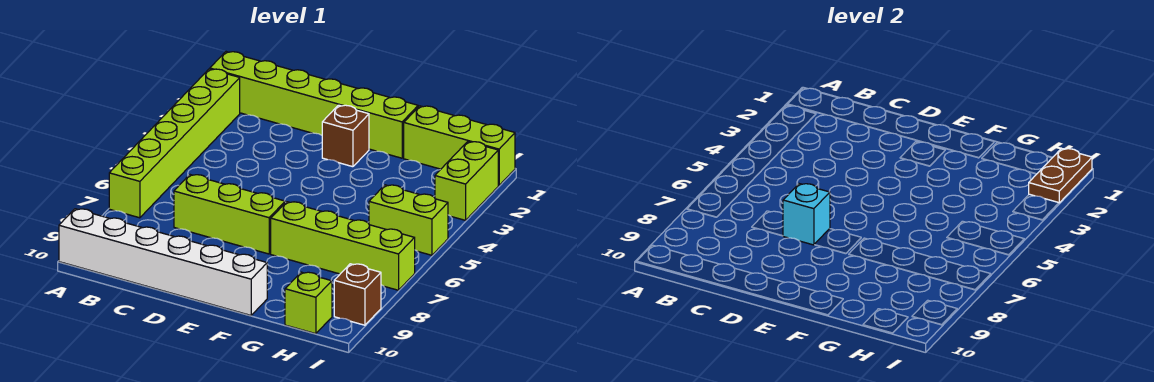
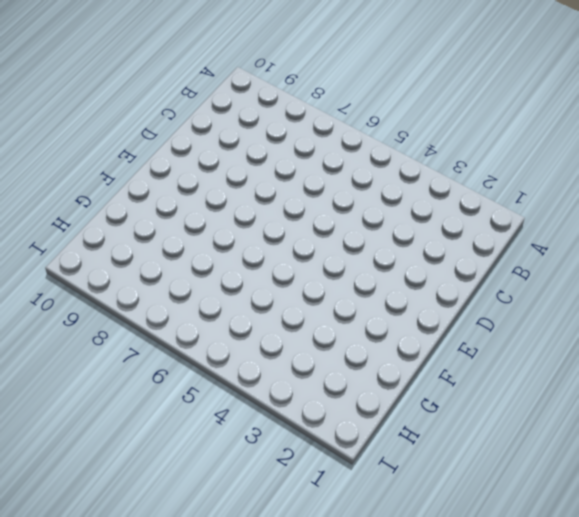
none -> lime brick A1:F1 level 1
none -> lime brick A2:A7 level 1
none -> white brick A10:F10 level 1

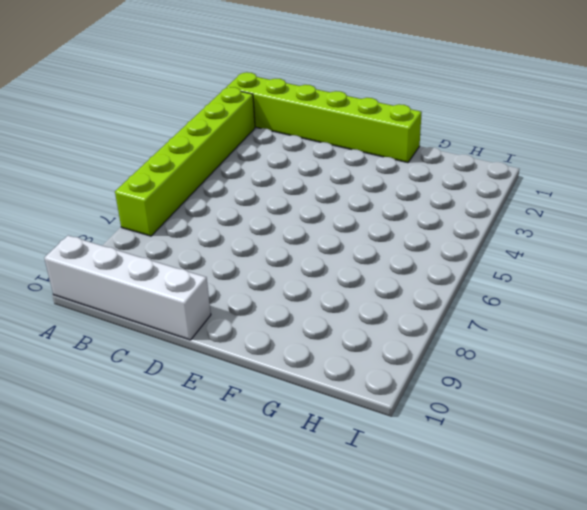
white brick A10:D10 level 1 -> white brick A10:F10 level 1
none -> lime brick C7:E7 level 1
none -> brown brick E2 level 1
none -> lime brick F7:I7 level 1

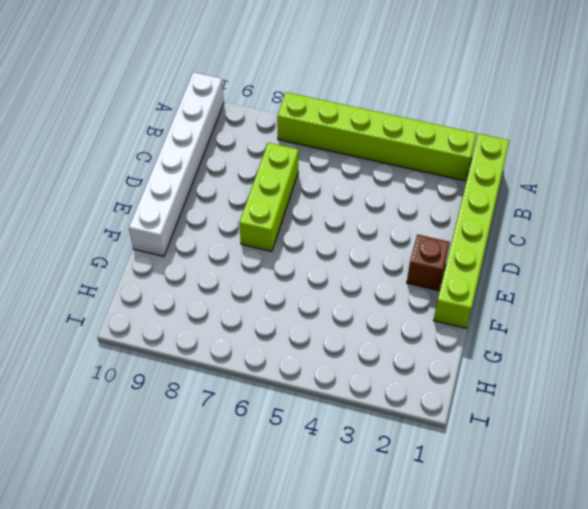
none -> lime brick F7:I7 level 1
none -> lime brick G1:I1 level 1
none -> lime brick H5:I5 level 1

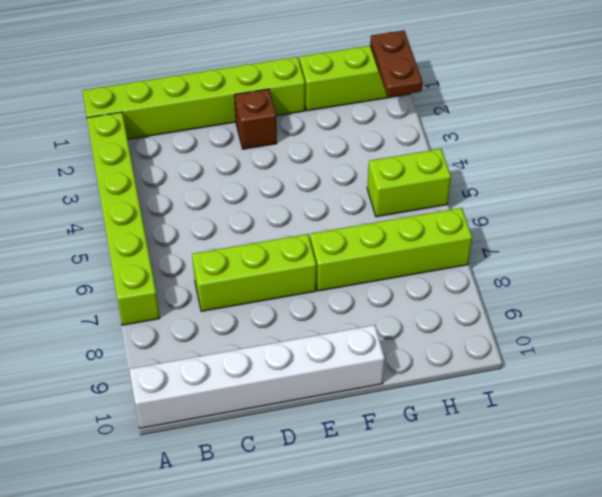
none -> lime brick H10 level 1
none -> lime brick I2:I3 level 1
none -> brown brick I9 level 1

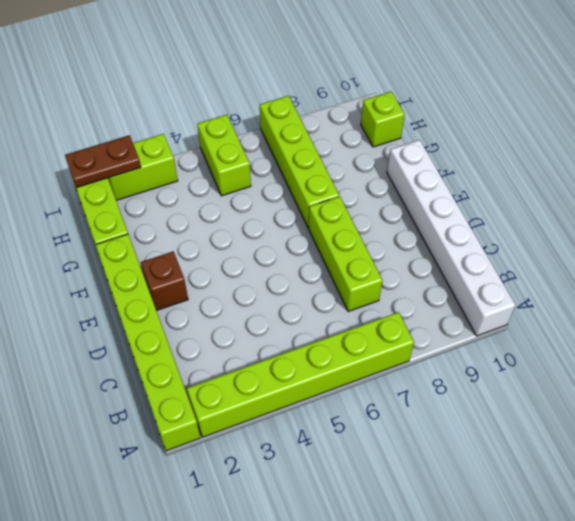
none -> brown brick I9 level 1
none -> cyan brick D7 level 2

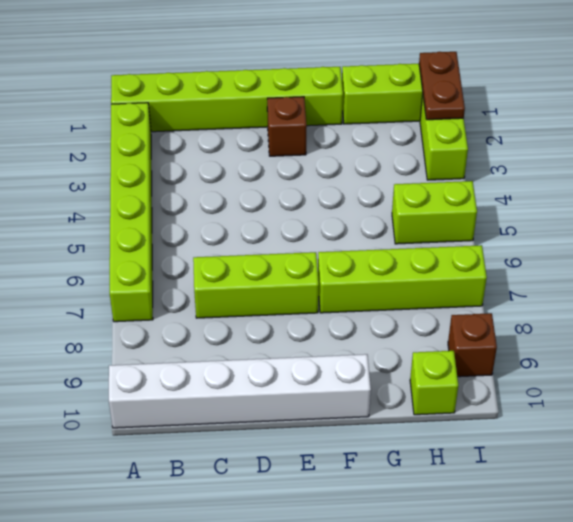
none -> cyan brick D7 level 2

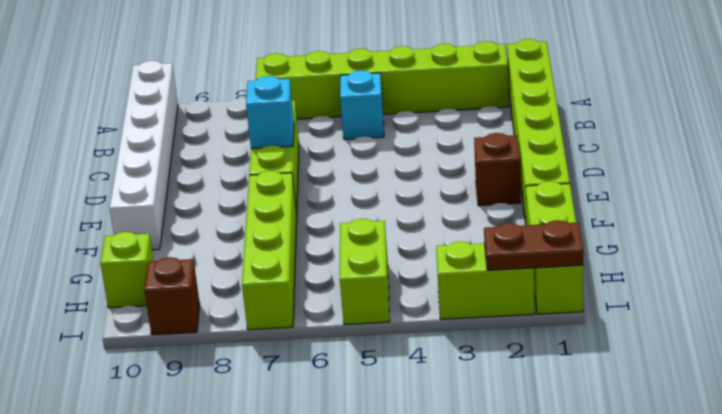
cyan brick B5 level 1 -> none

